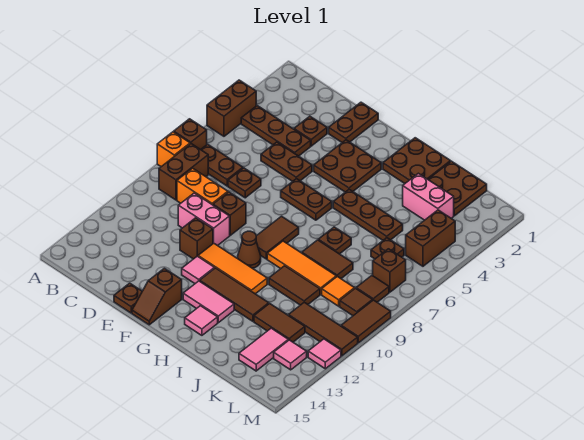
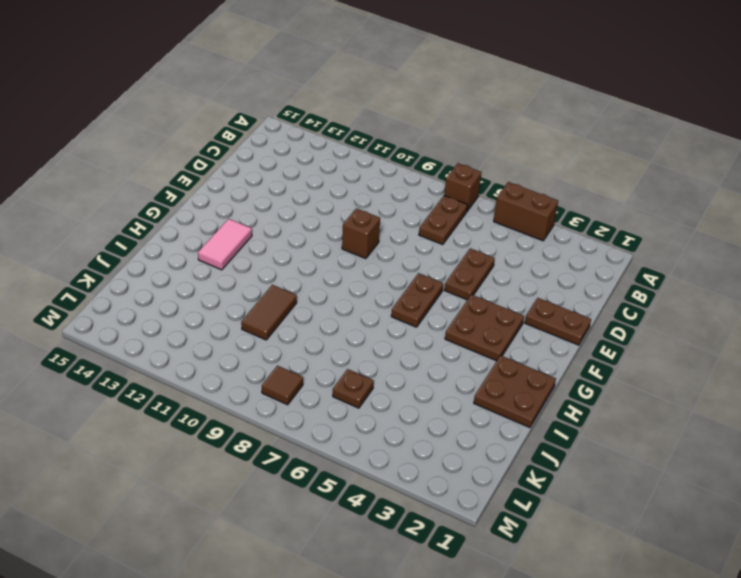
none -> orange brick A8 level 1
none -> brown plate B4:D4 level 1
none -> brown brick B8:B9 level 1
none -> orange brick C9:D9 level 1

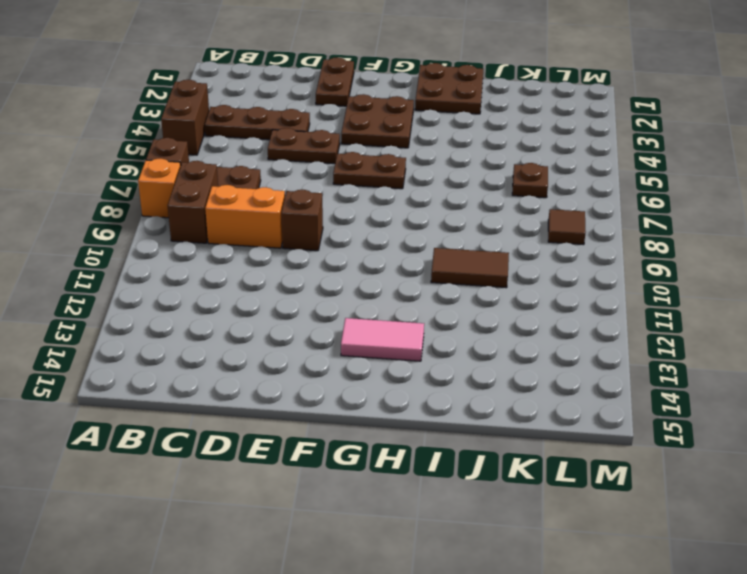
none -> brown plate D3 level 1
none -> brown plate D7 level 1
none -> pink brick D10:E10 level 1
none -> brown brick E11 level 1

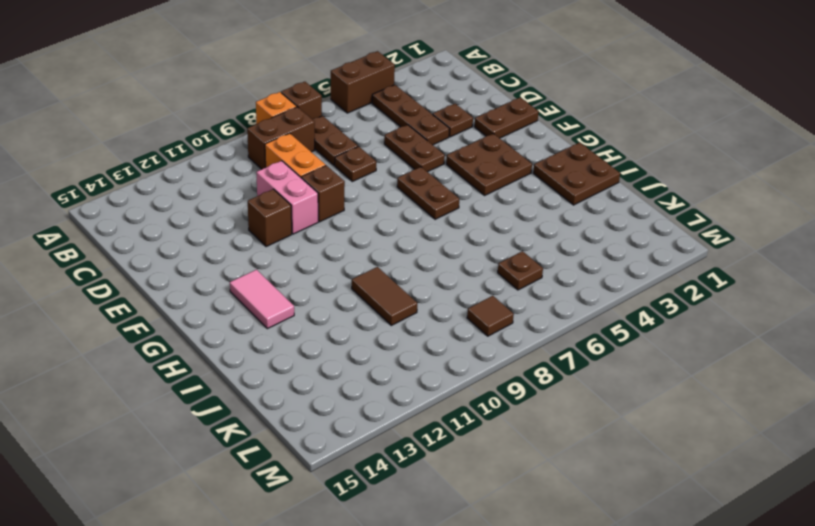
none -> brown plate E15 level 1
none -> orange tile F11:H11 level 1
none -> pink tile F12 level 1
none -> brown slope F14:F15 level 1 top 14

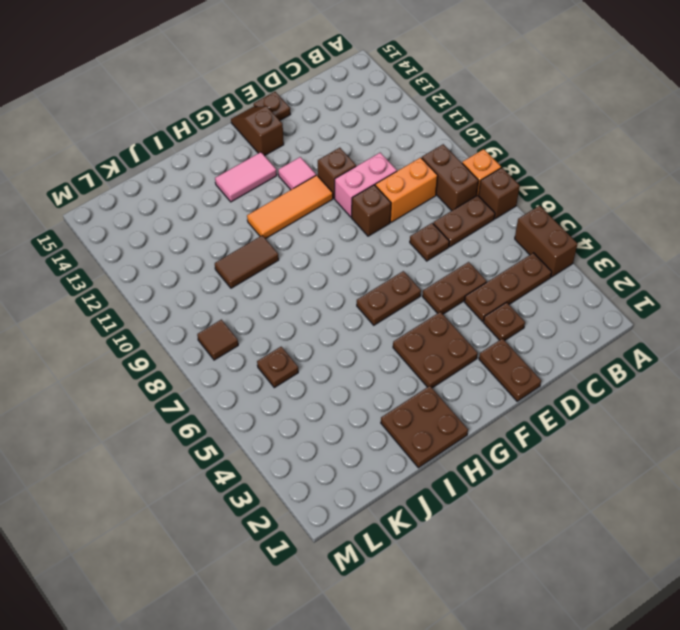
none -> brown tile G8:G9 level 1
none -> brown cone G10 level 1
none -> brown tile G12:I12 level 1
none -> brown plate H5:J5 level 1

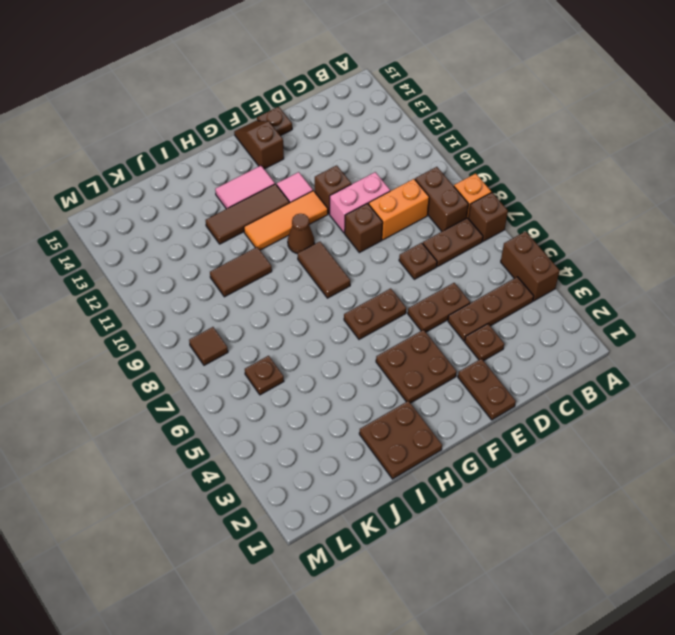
none -> brown plate H5:J5 level 1
none -> orange tile H9:J9 level 1
none -> pink tile H14 level 1
none -> brown plate I7 level 1

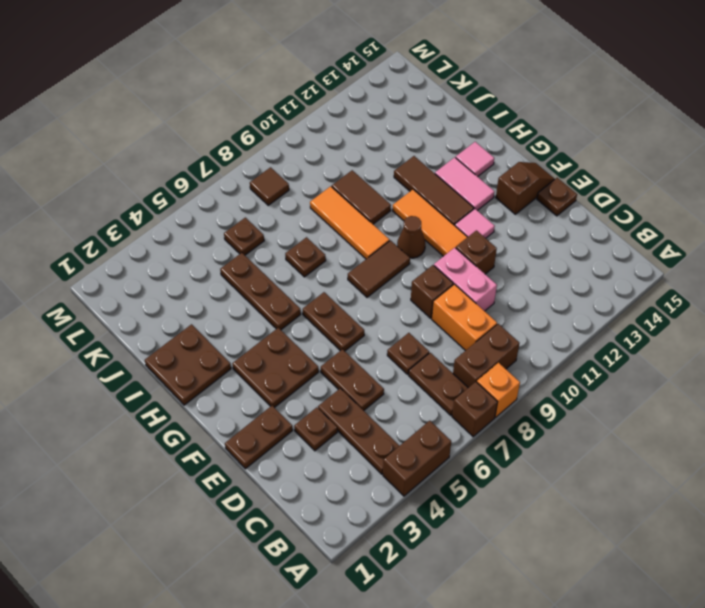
none -> brown tile I8:J8 level 1
none -> brown plate J1:K2 level 1
none -> pink brick J3:K3 level 1
none -> brown tile J12:K12 level 1

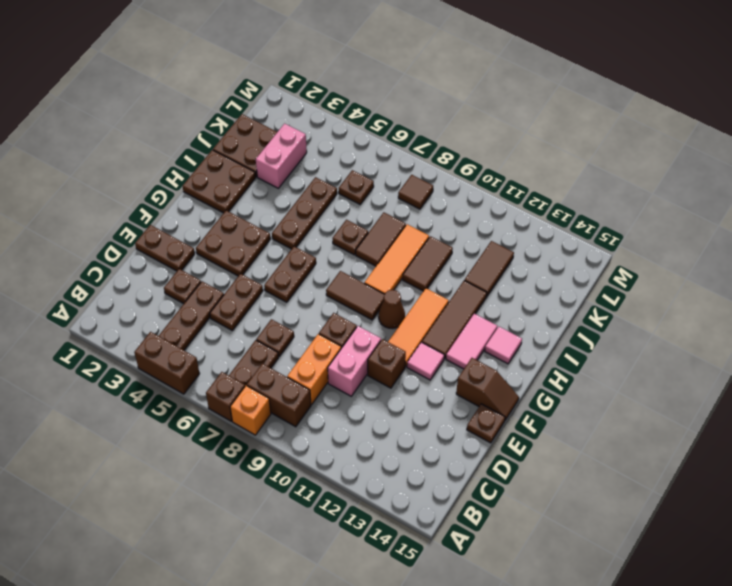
none -> orange tile K9 level 1
none -> brown tile K11:M11 level 1
none -> pink tile K13:K14 level 1
none -> brown brick L4:L5 level 1

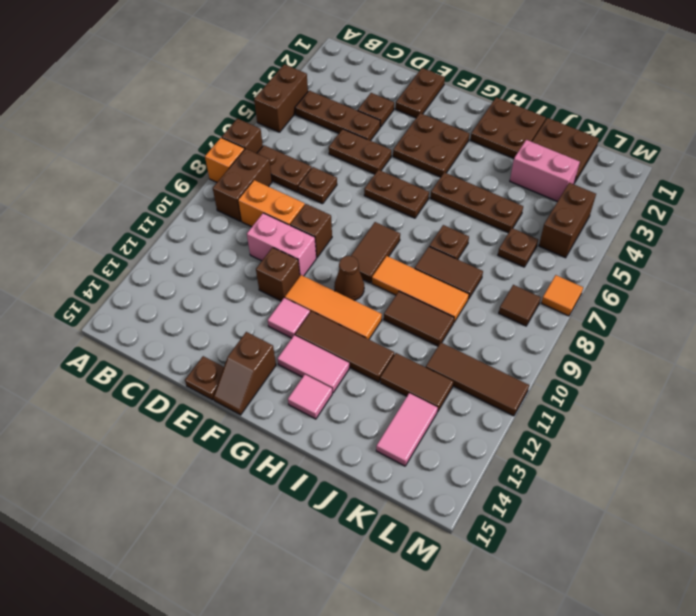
orange tile M7 level 1 -> orange tile K9 level 1
none -> brown brick L7 level 1
none -> brown tile L9 level 1
none -> pink tile L13 level 1
none -> brown tile M9:M10 level 1

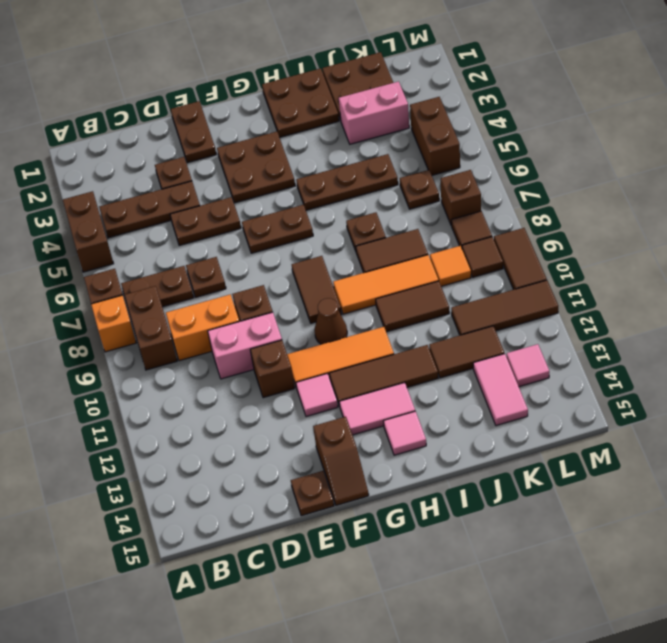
none -> pink tile M12 level 1

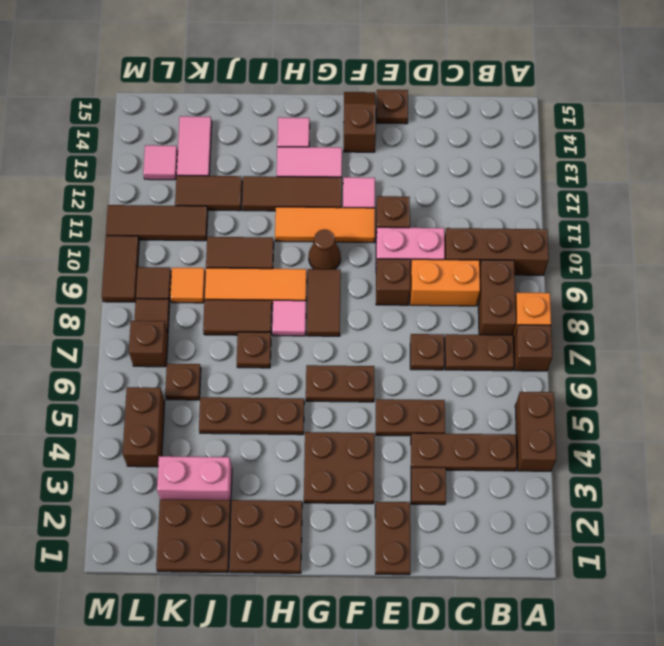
brown brick A10:C10 level 1 -> none
pink tile H8 level 1 -> pink tile M12 level 1

